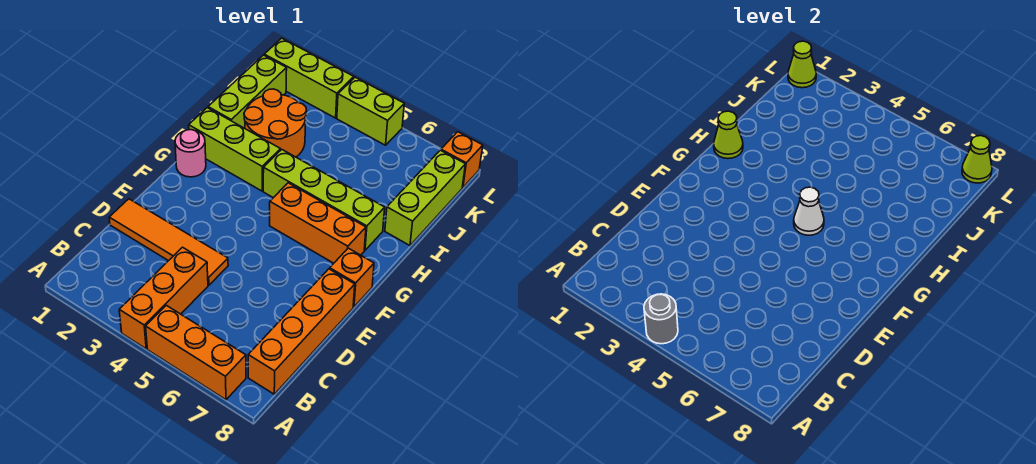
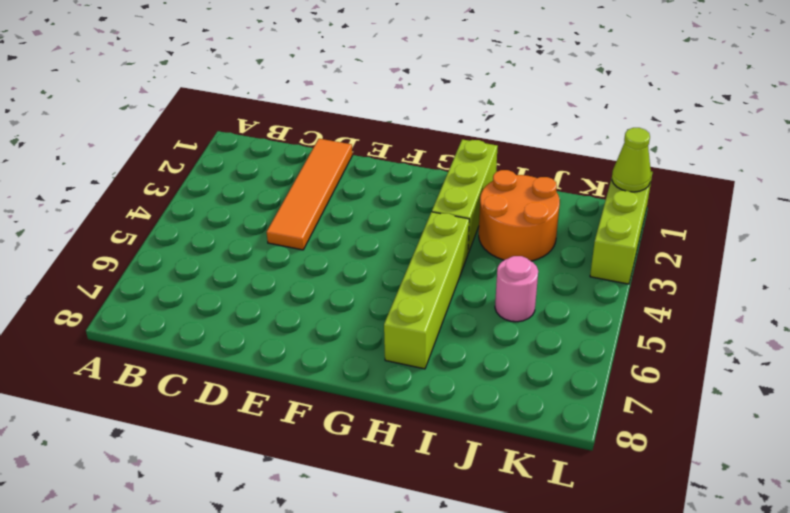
pink round brick J5 level 1 -> pink round brick G1 level 1
none -> orange brick A4:C4 level 1
none -> orange brick A5:A7 level 1
none -> orange brick B8:E8 level 1

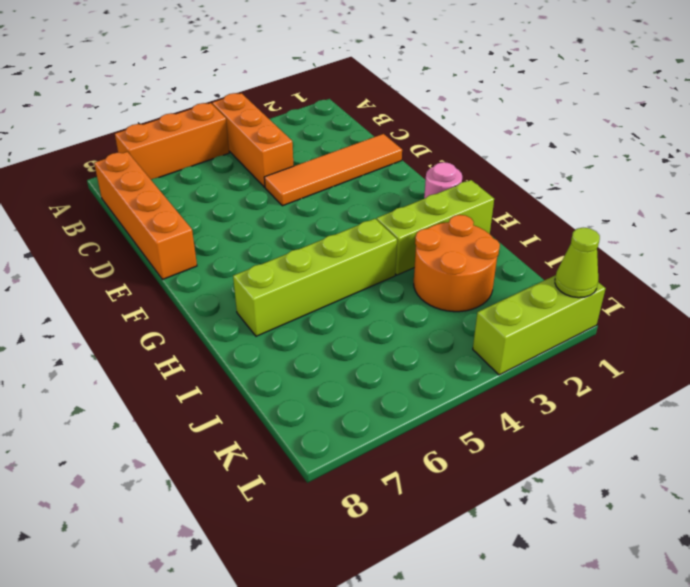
none -> orange brick F8 level 1
none -> orange brick G5:G7 level 1
none -> lime brick I1:K1 level 1

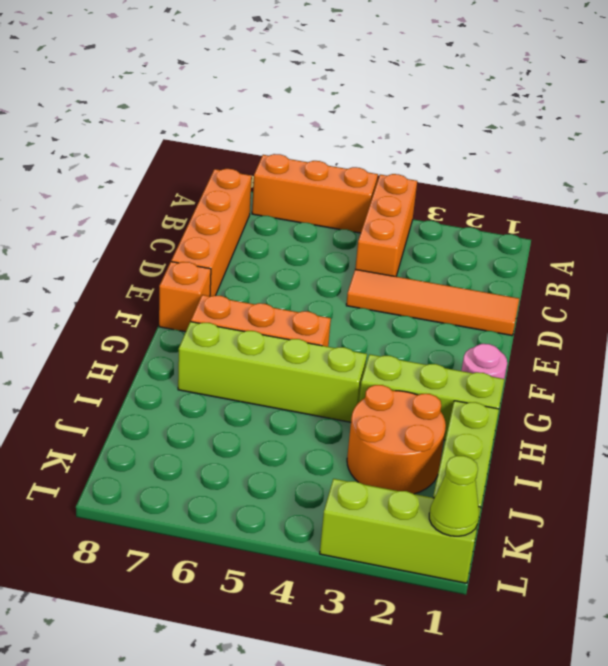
none -> lime brick I8:K8 level 1
none -> lime brick L4:L5 level 1
none -> orange brick L8 level 1

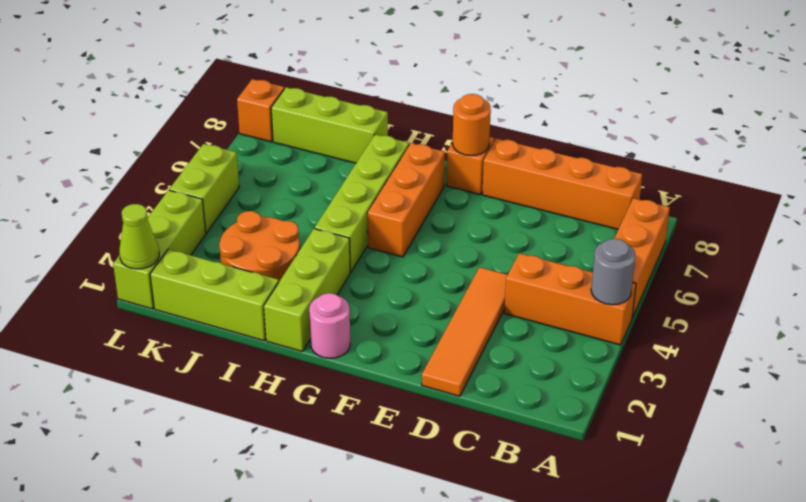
orange round brick F8 level 2 -> none
none -> white cone G5 level 2
none -> lime cone H1 level 2
none -> lime cone L8 level 2

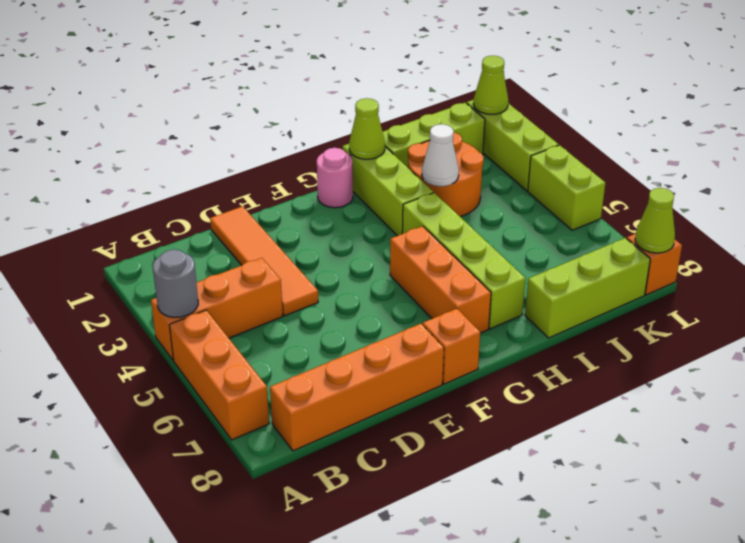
white cone I3 level 2 -> white cone G5 level 2

